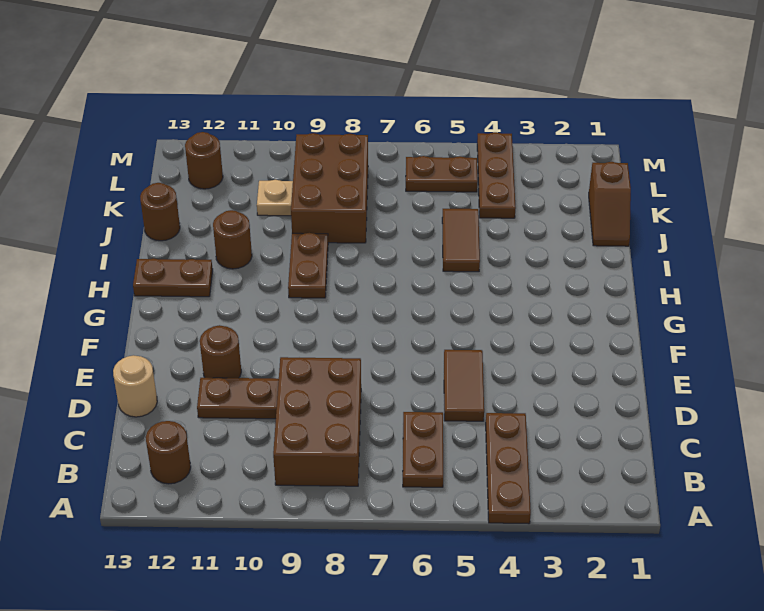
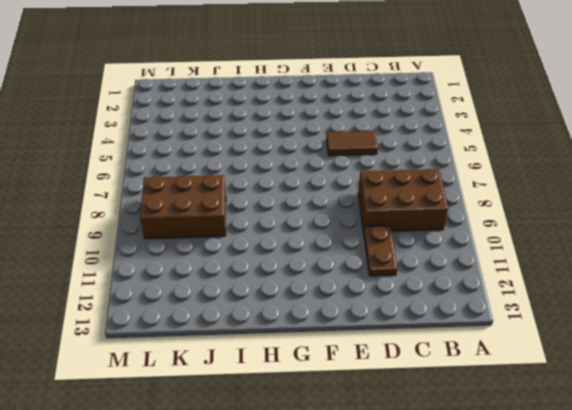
none -> brown plate A4:C4 level 1
none -> brown plate B6:C6 level 1
none -> brown round brick B12 level 1

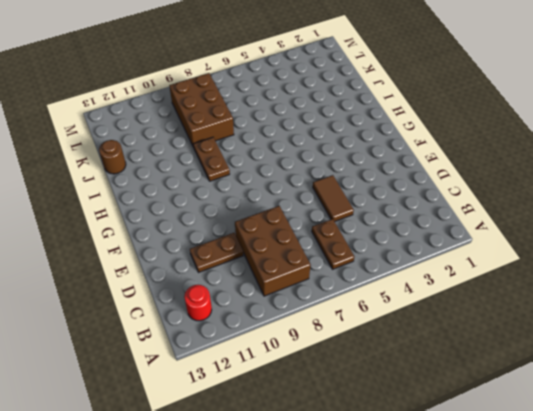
red round brick B12 level 1 -> brown round brick B12 level 1
none -> brown plate A4:C4 level 1
none -> tan round brick D13 level 1
none -> brown round brick E11 level 1

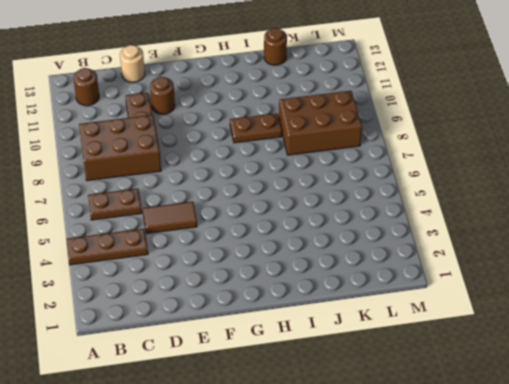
none -> brown plate H12:H13 level 1
none -> brown tile I5:J5 level 1
none -> brown round brick I11 level 1

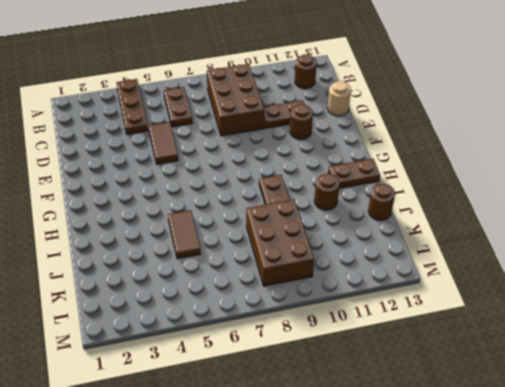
none -> brown slope J1:K1 level 1 top K
none -> brown plate K4:M4 level 1
none -> tan plate K10 level 1

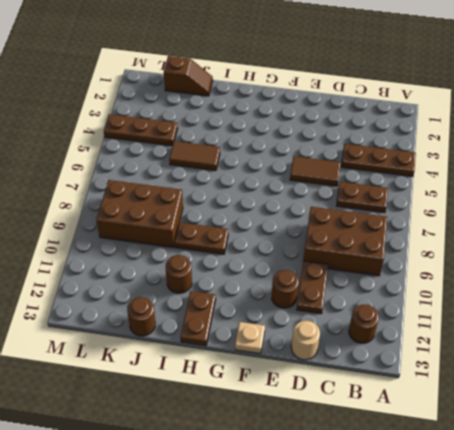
tan plate F13 level 1 -> tan plate K10 level 1
none -> brown plate L5:L6 level 1
none -> brown round brick L12 level 1

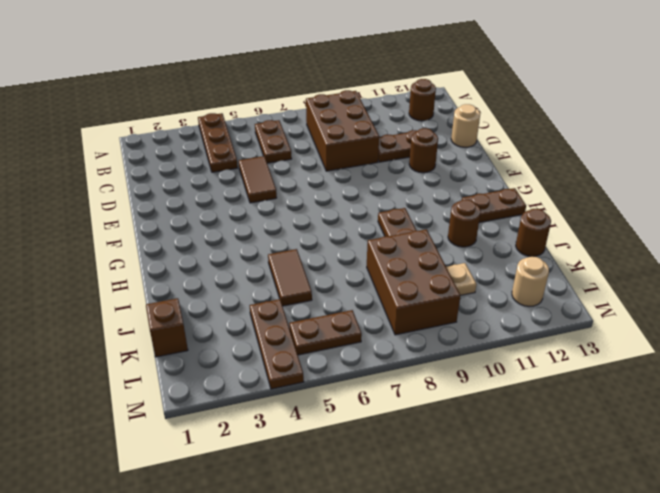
tan round brick L12 level 1 -> brown round brick L12 level 1

